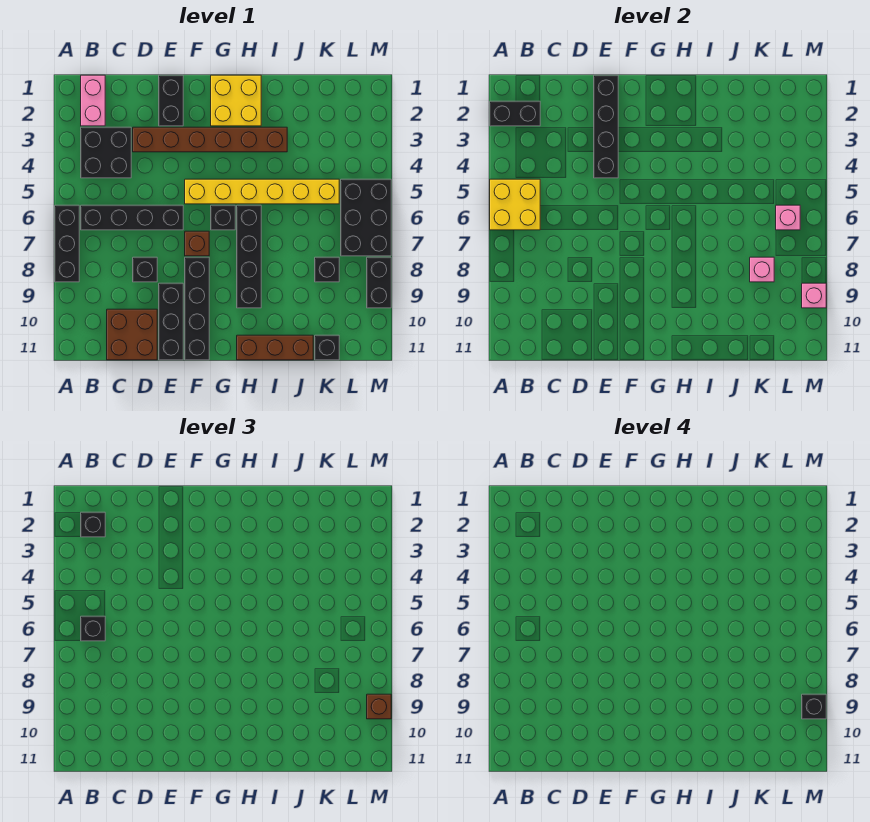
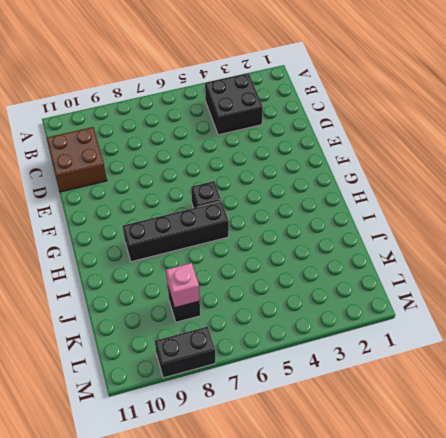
none -> black brick A6:A8 level 1
none -> pink brick B1:B2 level 1
none -> black brick B6:E6 level 1
none -> brown brick D3:I3 level 1

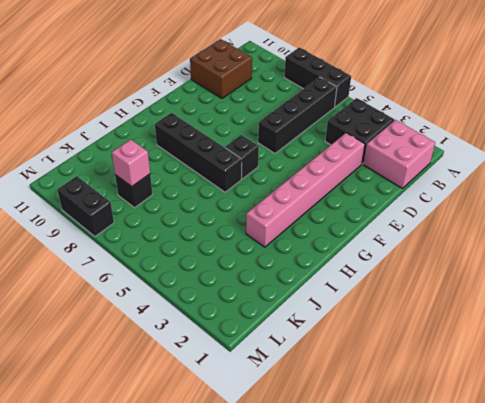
pink brick B1:C2 level 1 -> pink brick B1:B2 level 1
pink brick D3:I3 level 1 -> brown brick D3:I3 level 1
none -> black brick D8 level 1
none -> black brick E1:E2 level 1
none -> black brick E9:E11 level 1
none -> yellow brick F5:K5 level 1

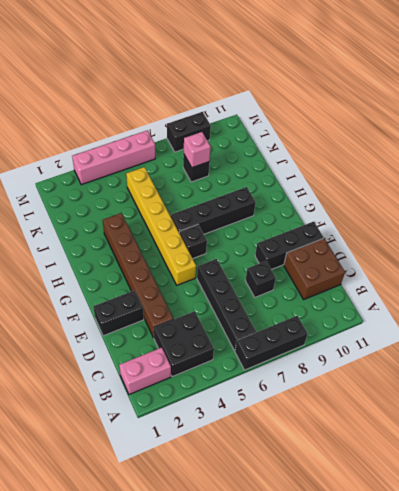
pink brick M3:M6 level 1 -> black brick L5:M7 level 1
none -> brown brick F7 level 1
none -> black brick F8:F11 level 1
none -> yellow brick G1:H2 level 1
none -> brown brick H11:J11 level 1

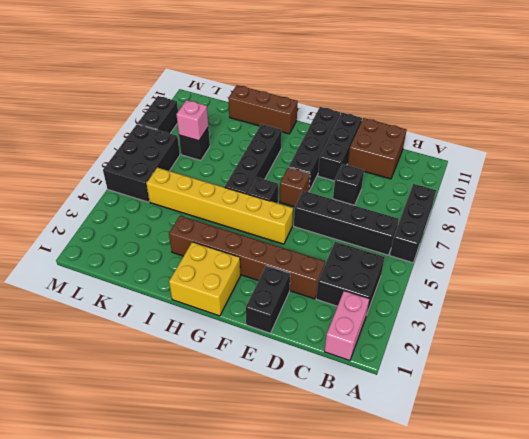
none -> black brick K11 level 1
none -> black brick A2:B2 level 2
none -> yellow brick A5:B6 level 2
none -> black brick E1:E4 level 2

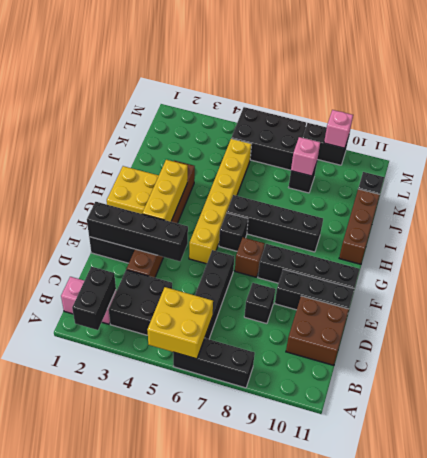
yellow brick F3:H3 level 2 -> none
none -> pink brick L6 level 2
none -> black brick B2 level 3
none -> black brick B6 level 3
none -> brown brick M9 level 3

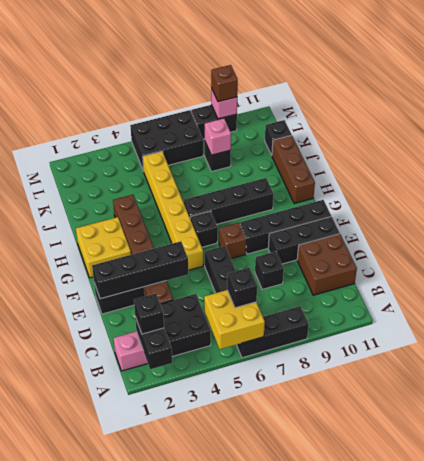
none -> pink brick L6 level 2
none -> black brick M9 level 4

